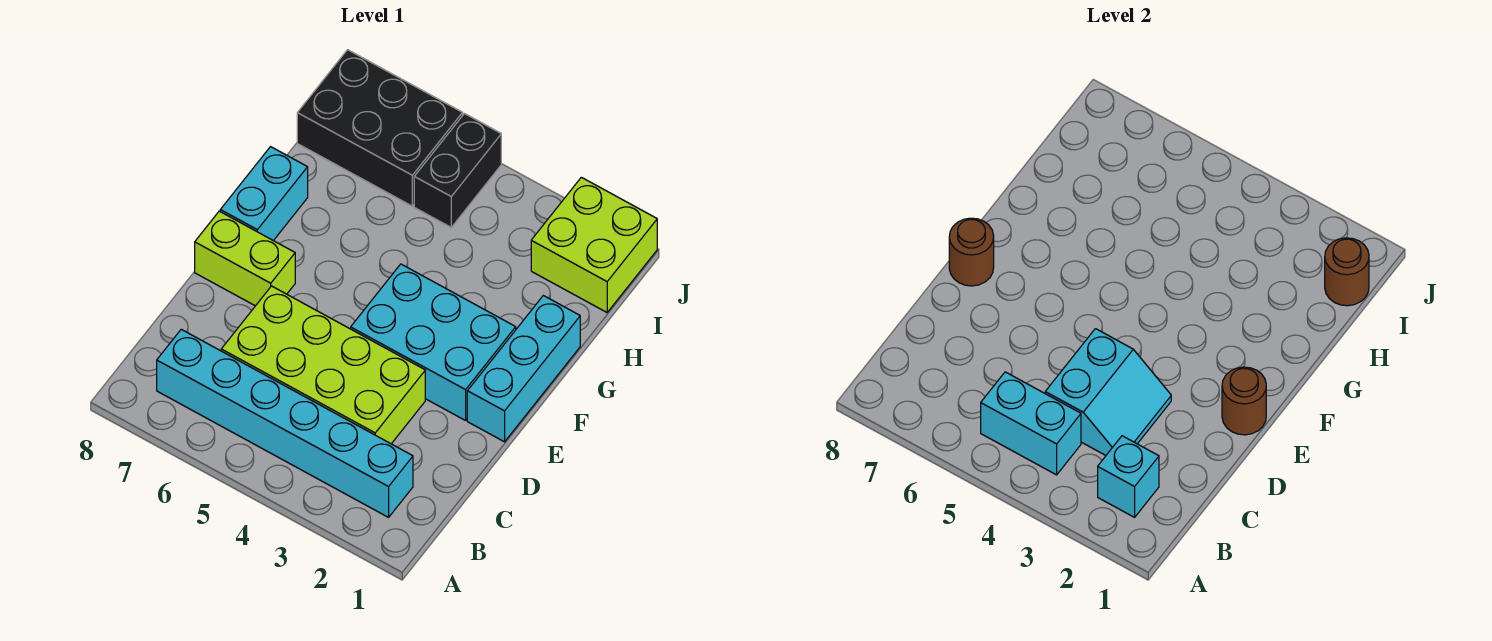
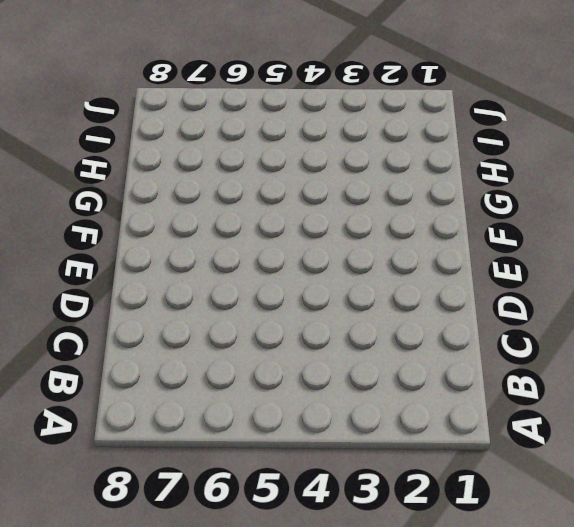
none -> cyan brick B2:B7 level 1
none -> lime brick C3:D6 level 1
none -> cyan brick E1:G1 level 1

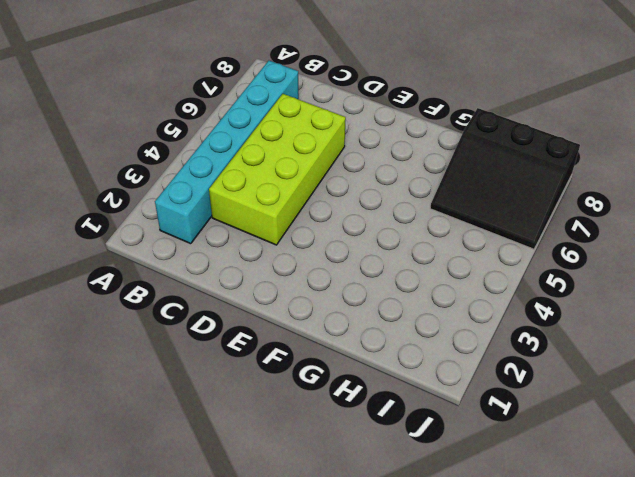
black slope H6:J8 level 1 top 8 -> black brick I6:J8 level 1
none -> cyan brick E1:G1 level 1
none -> cyan brick E2:F4 level 1
none -> lime brick E7:E8 level 1

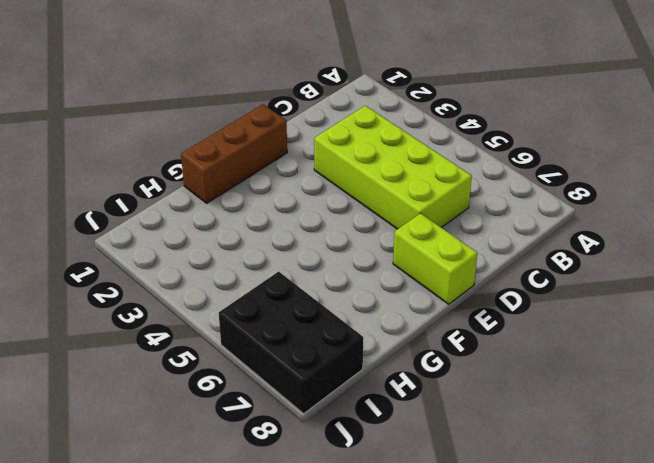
brown brick E1:G1 level 1 -> cyan brick E1:G1 level 1
none -> cyan brick B2:B7 level 1
none -> cyan brick E2:F4 level 1
none -> cyan brick F8:G8 level 1

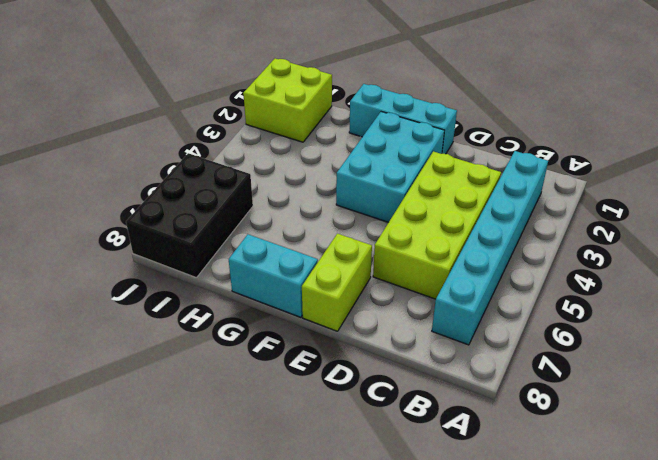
none -> black brick I5:J5 level 1
none -> cyan brick B2 level 2
none -> cyan brick B4:B5 level 2

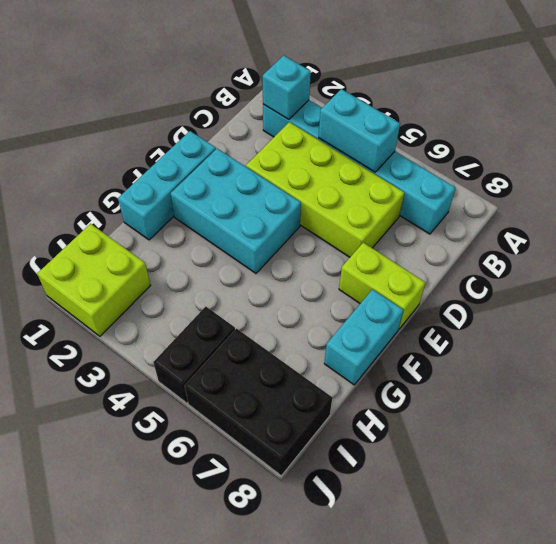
none -> cyan slope C3:D4 level 2 top 4
none -> brown round brick E1 level 2
none -> brown round brick E8 level 2

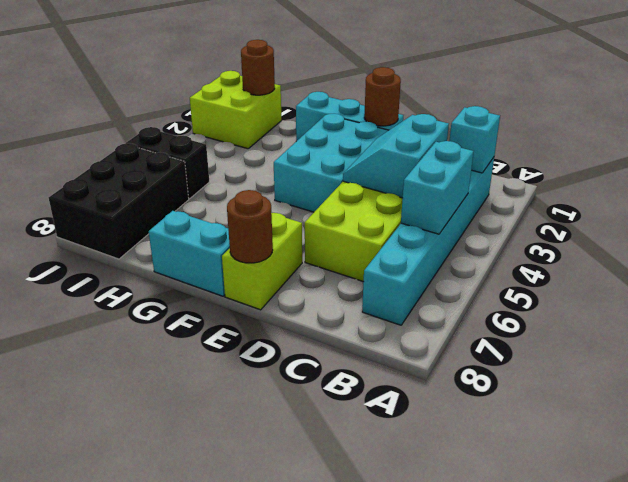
cyan slope C3:D4 level 2 top C -> cyan slope C3:D4 level 2 top 4

